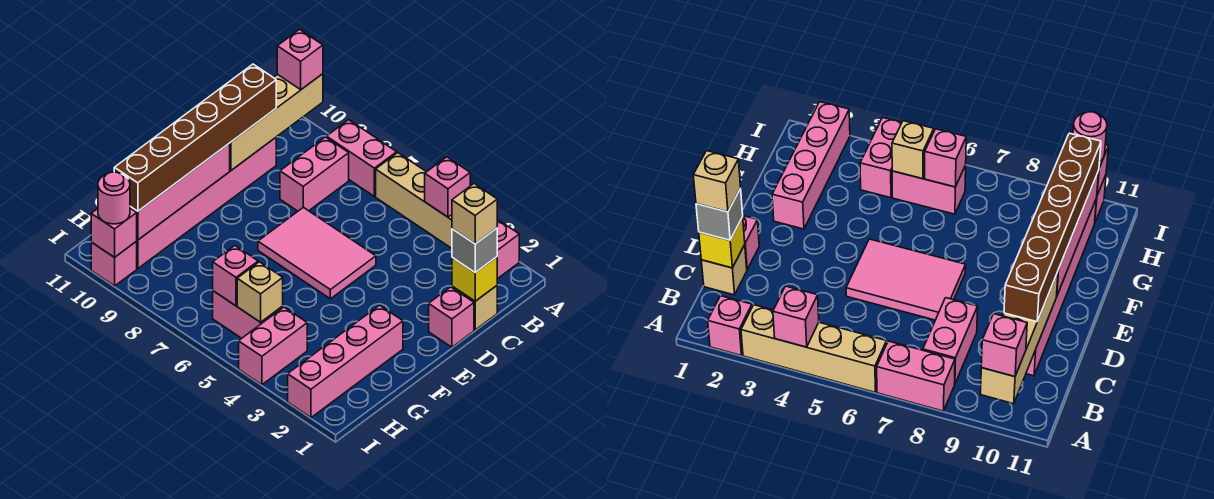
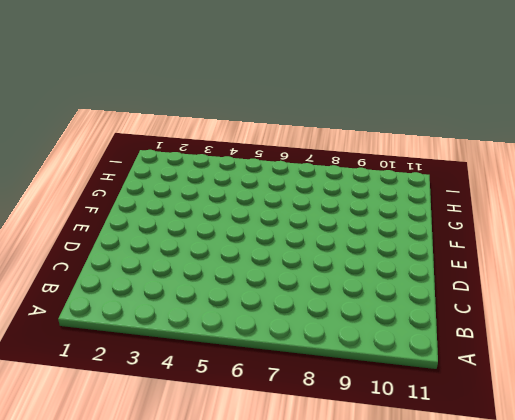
none -> pink brick A2 level 1
none -> tan brick A3:A6 level 1
none -> pink brick A7:A8 level 1

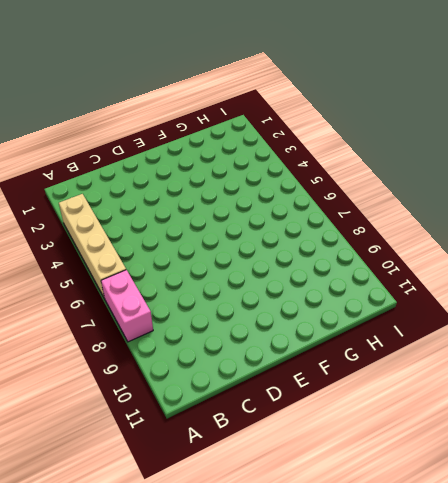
none -> pink brick A2 level 1
none -> pink brick B8:C8 level 1
none -> tan brick C1 level 1

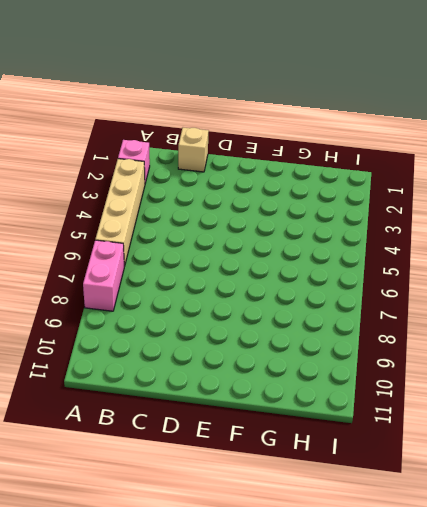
none -> pink brick B8:C8 level 1
none -> pink brick C10:H10 level 1
none -> pink brick D1 level 1

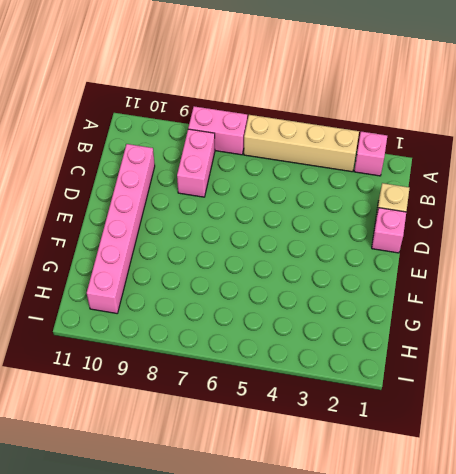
none -> pink tile D5:E7 level 1
none -> pink brick F2:I2 level 1
none -> pink brick H4:I4 level 1

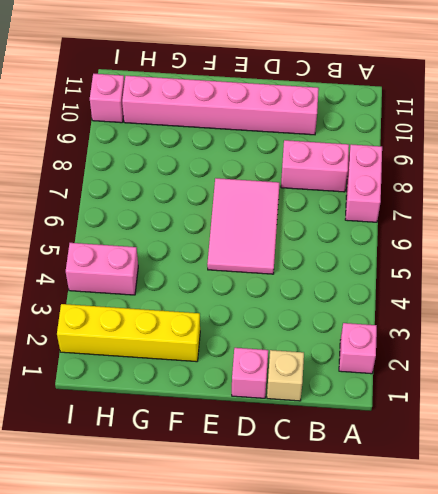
yellow brick F2:I2 level 1 -> pink brick F2:I2 level 1
none -> tan brick A3:A6 level 1
none -> pink brick H5:H6 level 1
none -> pink brick A4 level 2

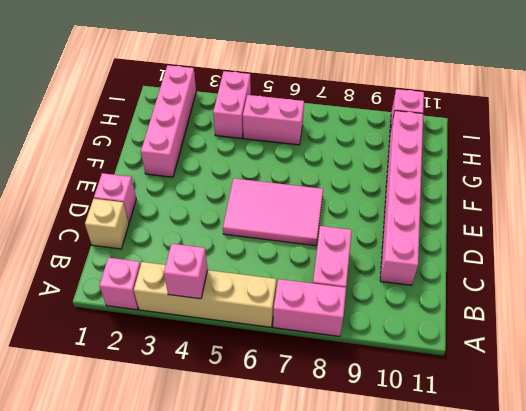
none -> tan brick A10:D10 level 2
none -> yellow brick C1 level 2
none -> pink brick E10:H10 level 2

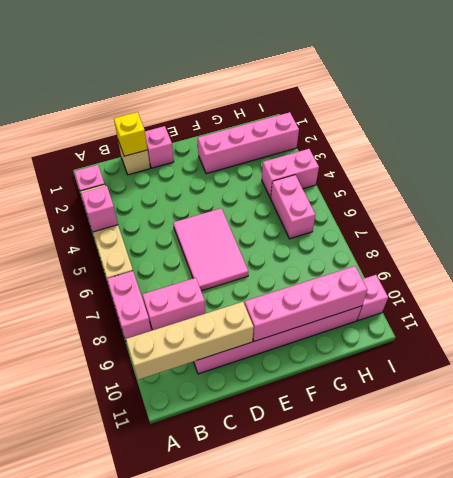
none -> tan brick H5 level 2
none -> pink brick H6 level 2
none -> pink brick I10 level 2

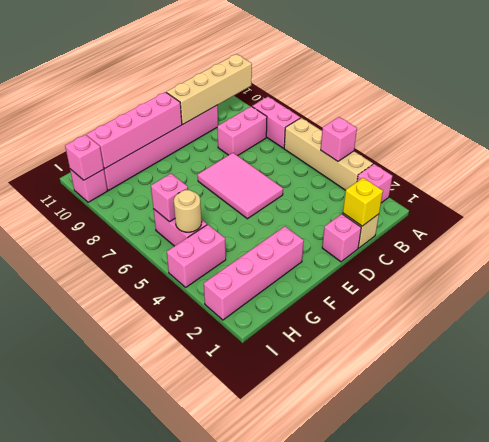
tan round brick H5 level 2 -> tan brick H5 level 2
none -> pink brick A10 level 3
none -> grey brick C1 level 3
none -> brown brick C10:H10 level 3

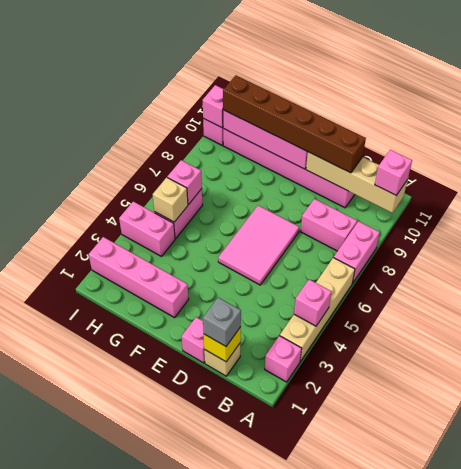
none -> pink round brick I10 level 3
none -> tan brick C1 level 4

